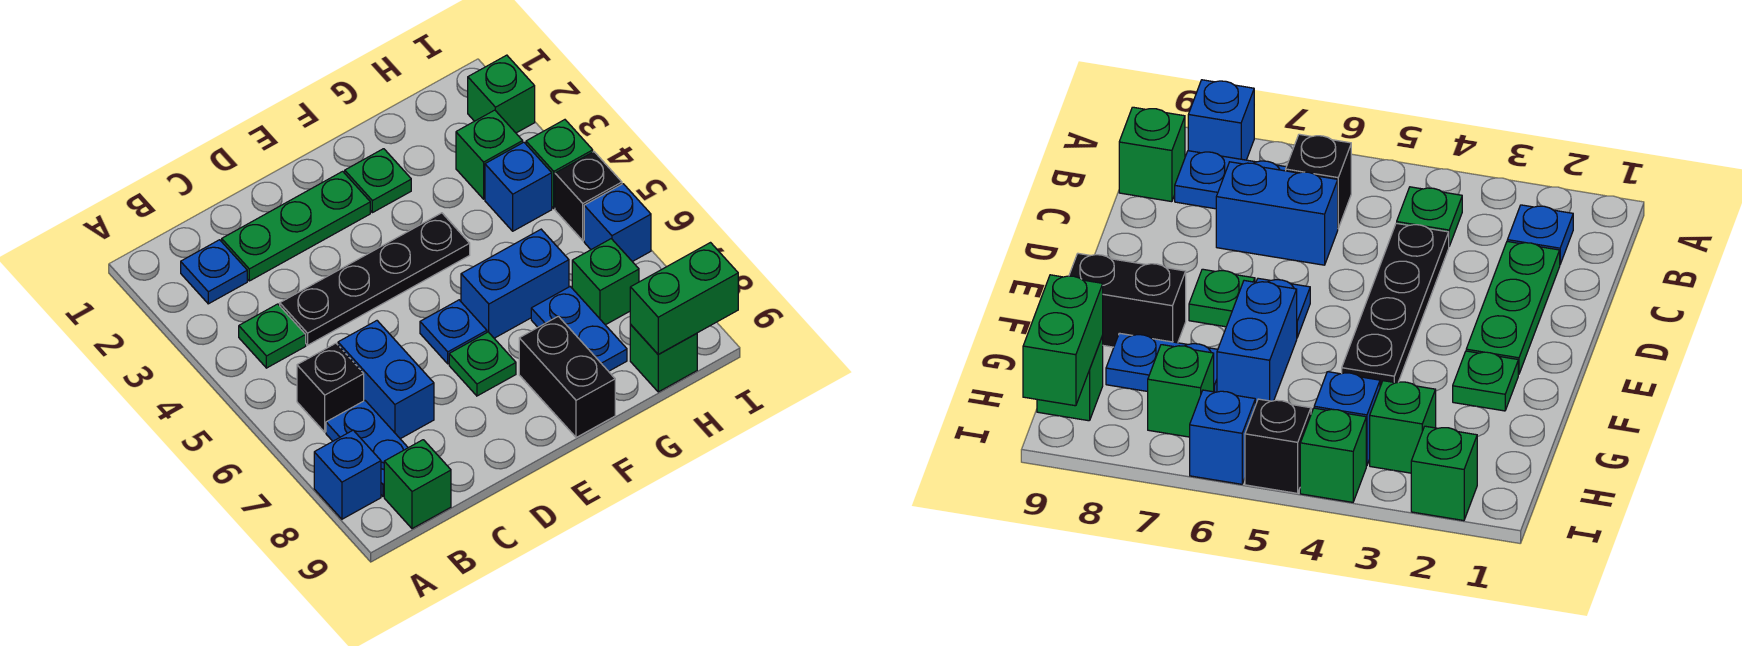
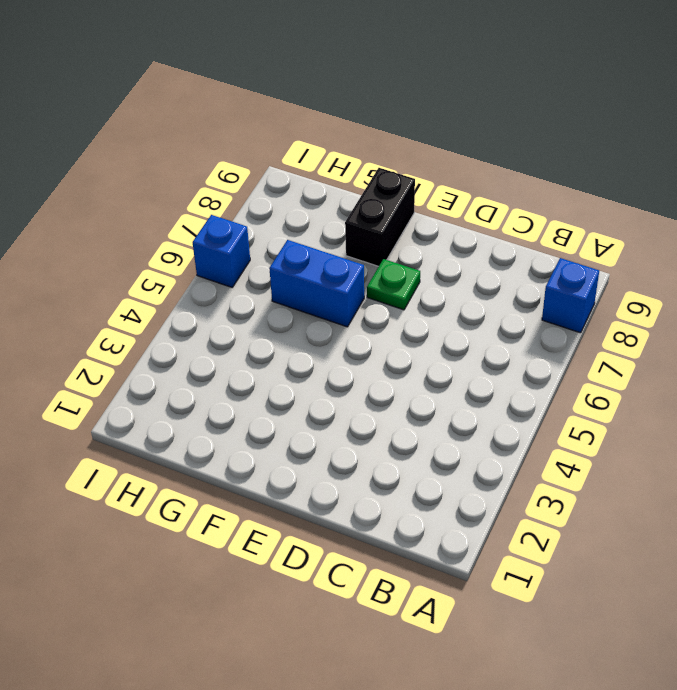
none -> blue plate B2 level 1
none -> green plate B4 level 1
none -> black brick B6 level 1

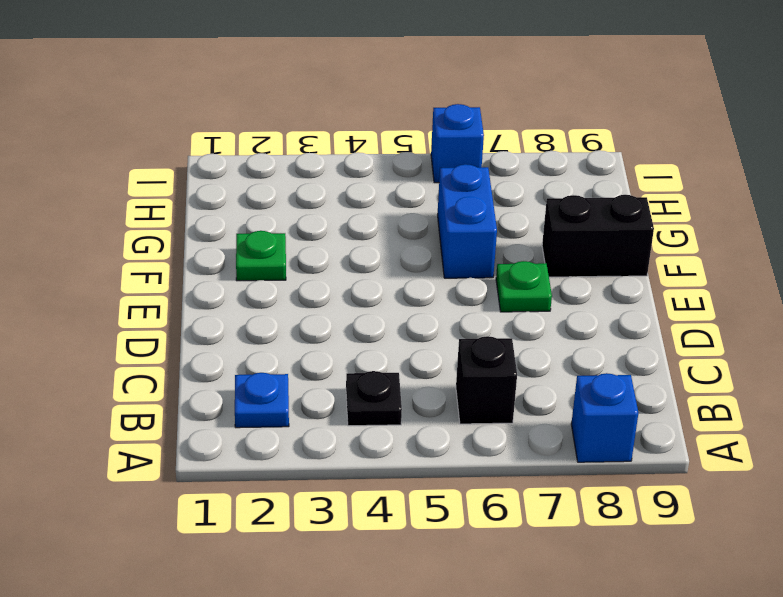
black plate B4 level 1 -> green plate B4 level 1
none -> blue plate B7:B8 level 1
none -> green brick B9 level 1
none -> green plate C2:E2 level 1

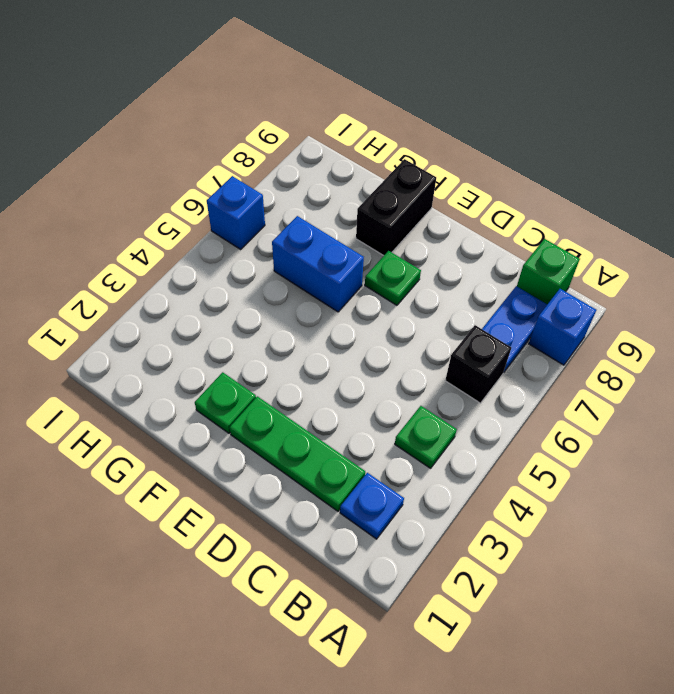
none -> black plate C4:F4 level 1
none -> blue brick C6:C7 level 1
none -> blue plate E6 level 1

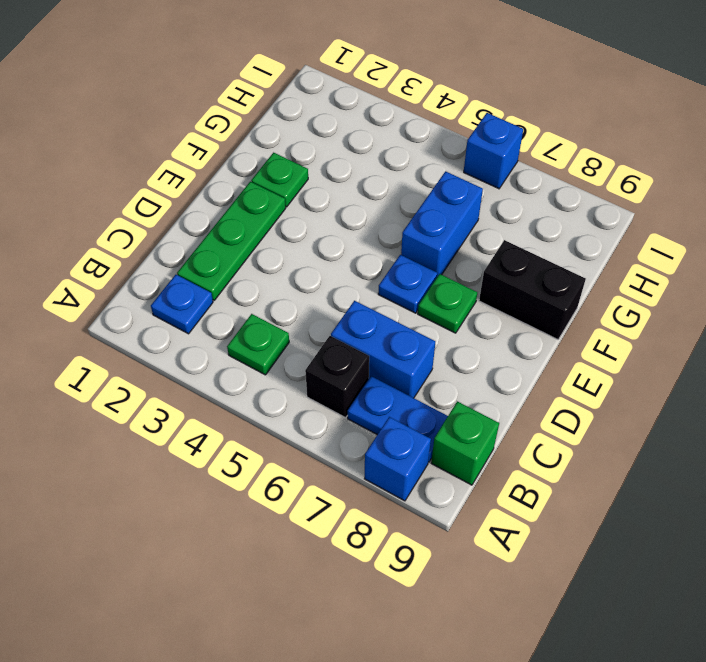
none -> black plate C4:F4 level 1
none -> blue plate G7:G8 level 1
none -> green brick H3 level 1

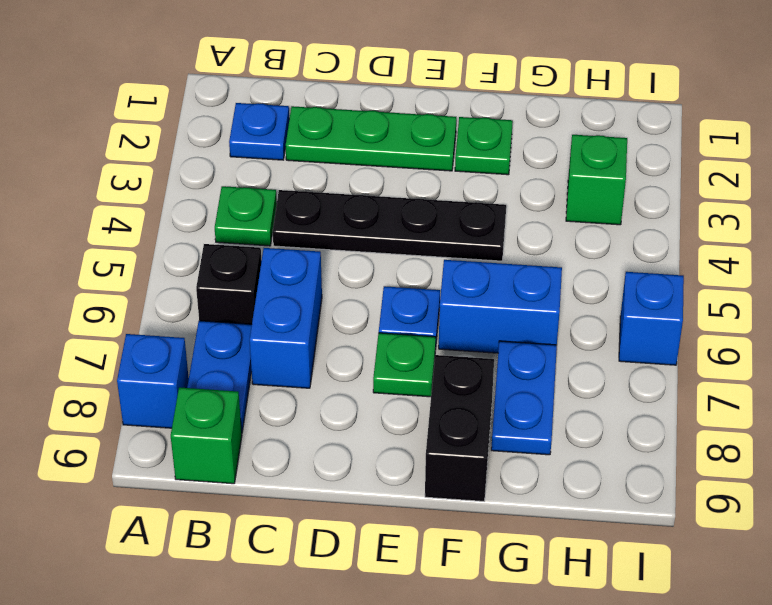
none -> blue brick H4 level 1
none -> green brick H7 level 1
none -> green brick H9 level 1

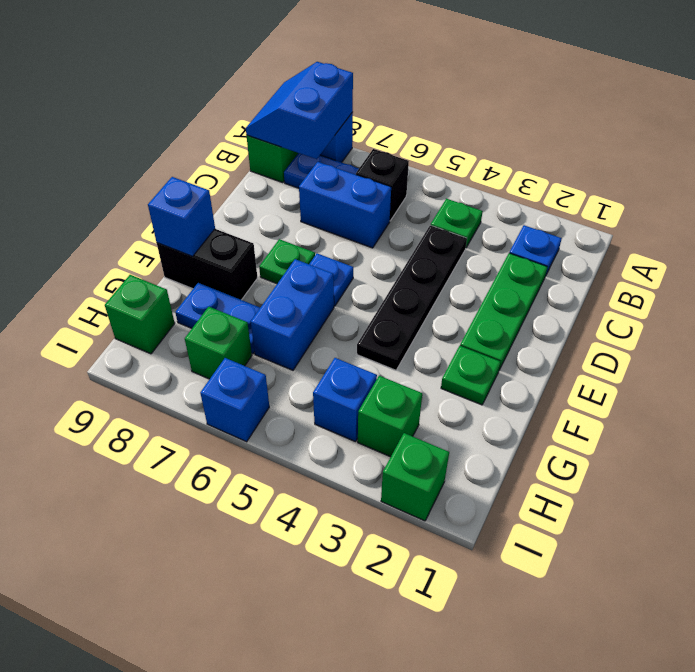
blue slope A8:B9 level 2 top 8 -> none
blue brick F9 level 2 -> none
none -> green brick I4 level 1
none -> black brick I5 level 1
none -> green brick H9:I9 level 2

